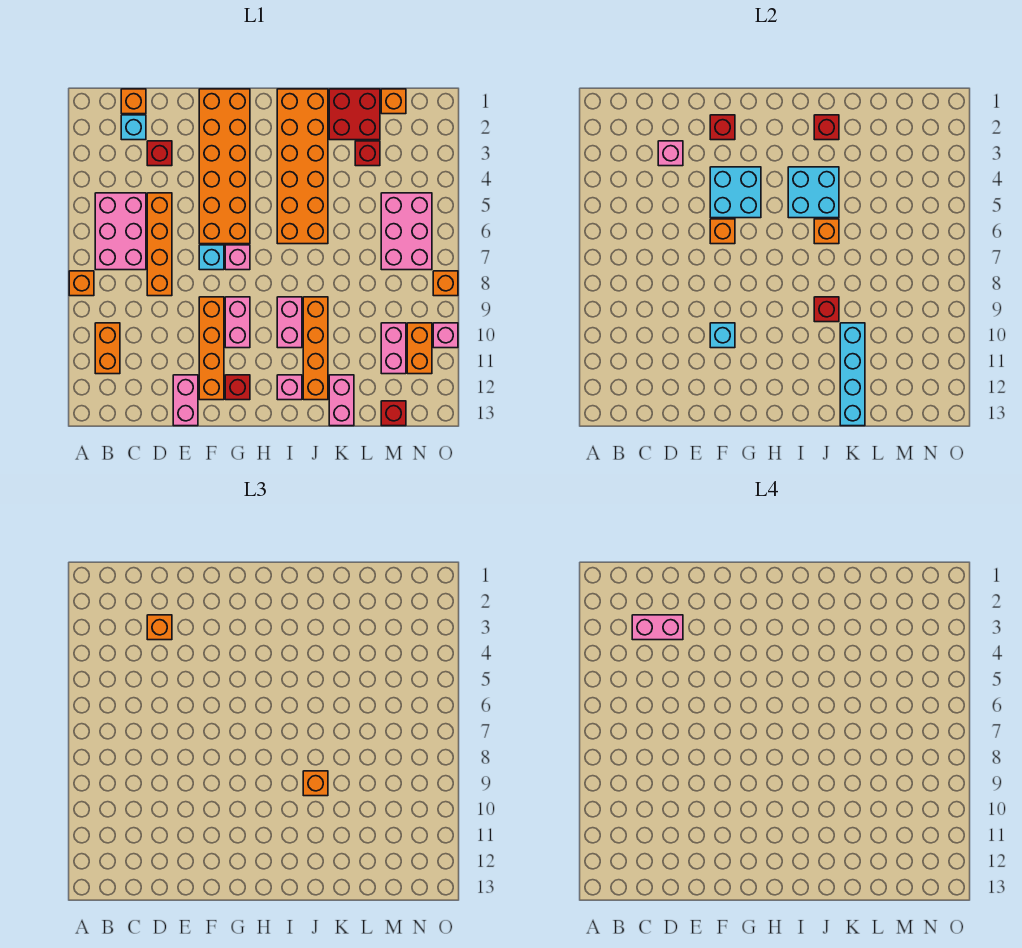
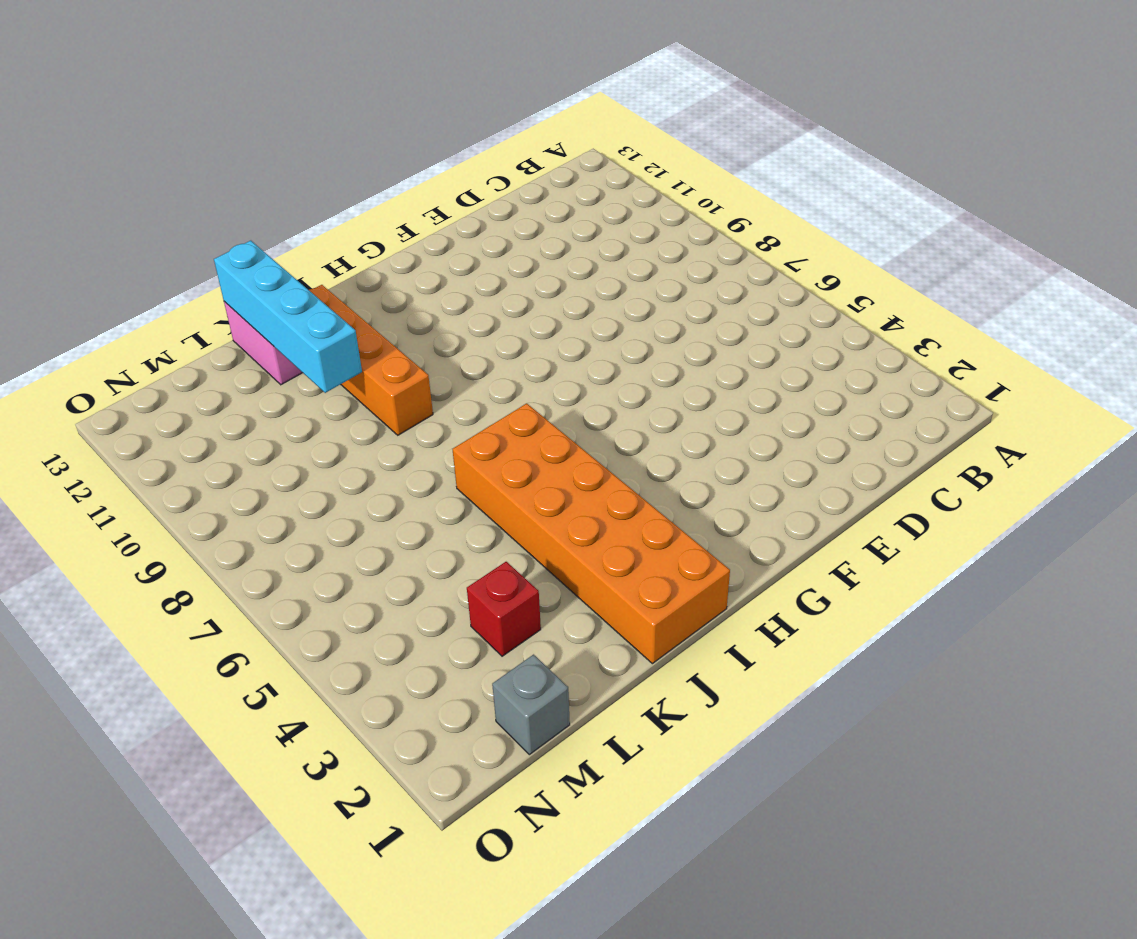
grey brick M1 level 1 -> orange brick M1 level 1
none -> orange brick A8 level 1
none -> pink brick B5:C7 level 1
none -> orange brick B10:B11 level 1
none -> orange brick C1 level 1

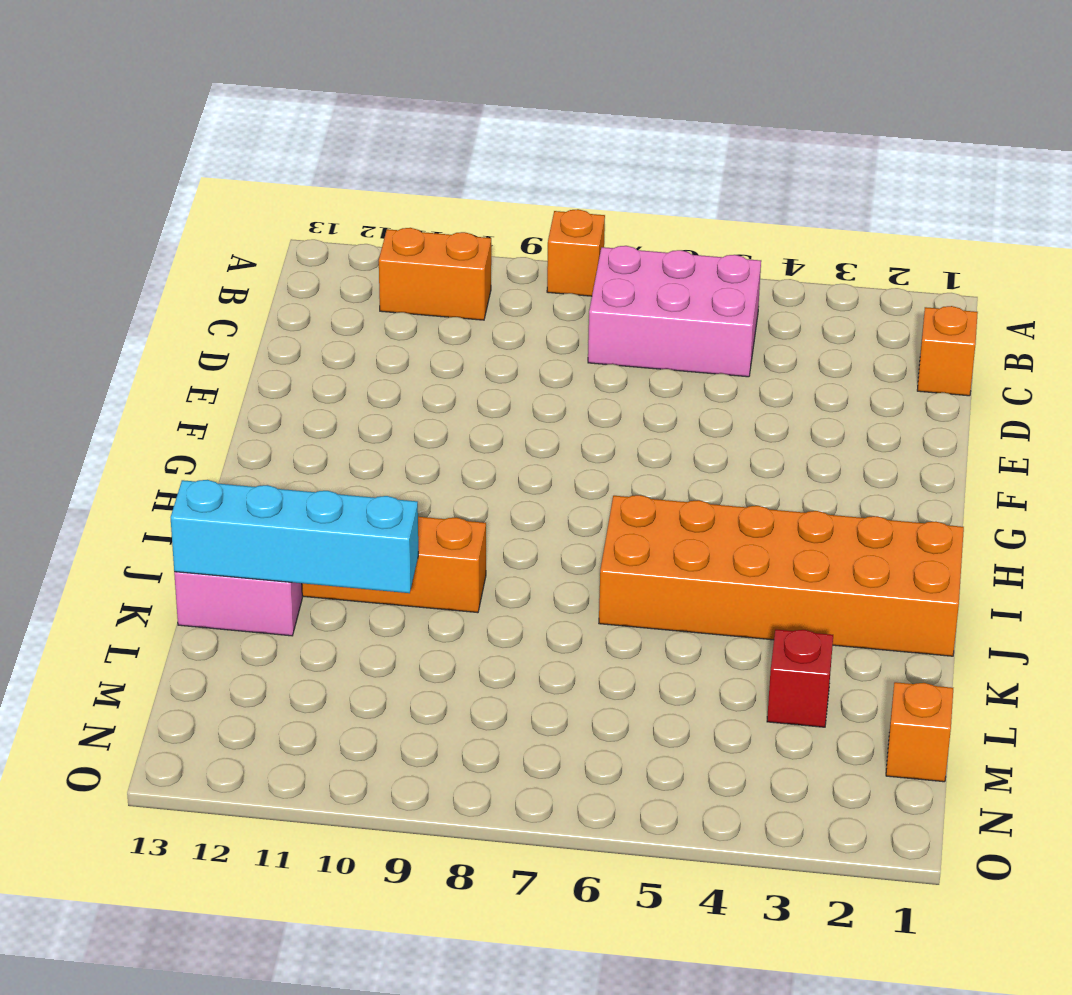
none -> cyan brick C2 level 1
none -> red brick D3 level 1
none -> orange brick D5:D8 level 1
none -> pink brick E12:E13 level 1

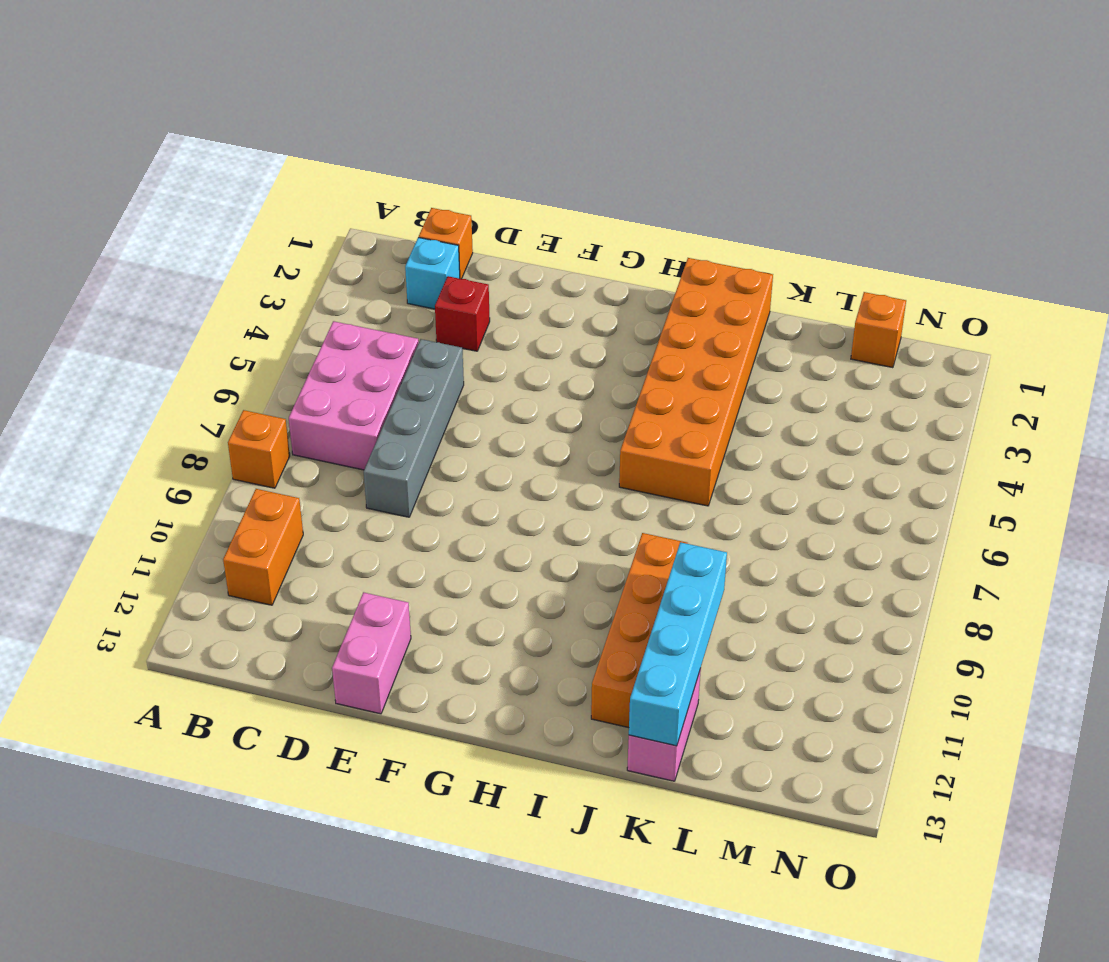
grey brick D5:D8 level 1 -> orange brick D5:D8 level 1
none -> orange brick F1:G6 level 1
none -> cyan brick F7 level 1
none -> orange brick F9:F12 level 1
none -> pink brick G7 level 1

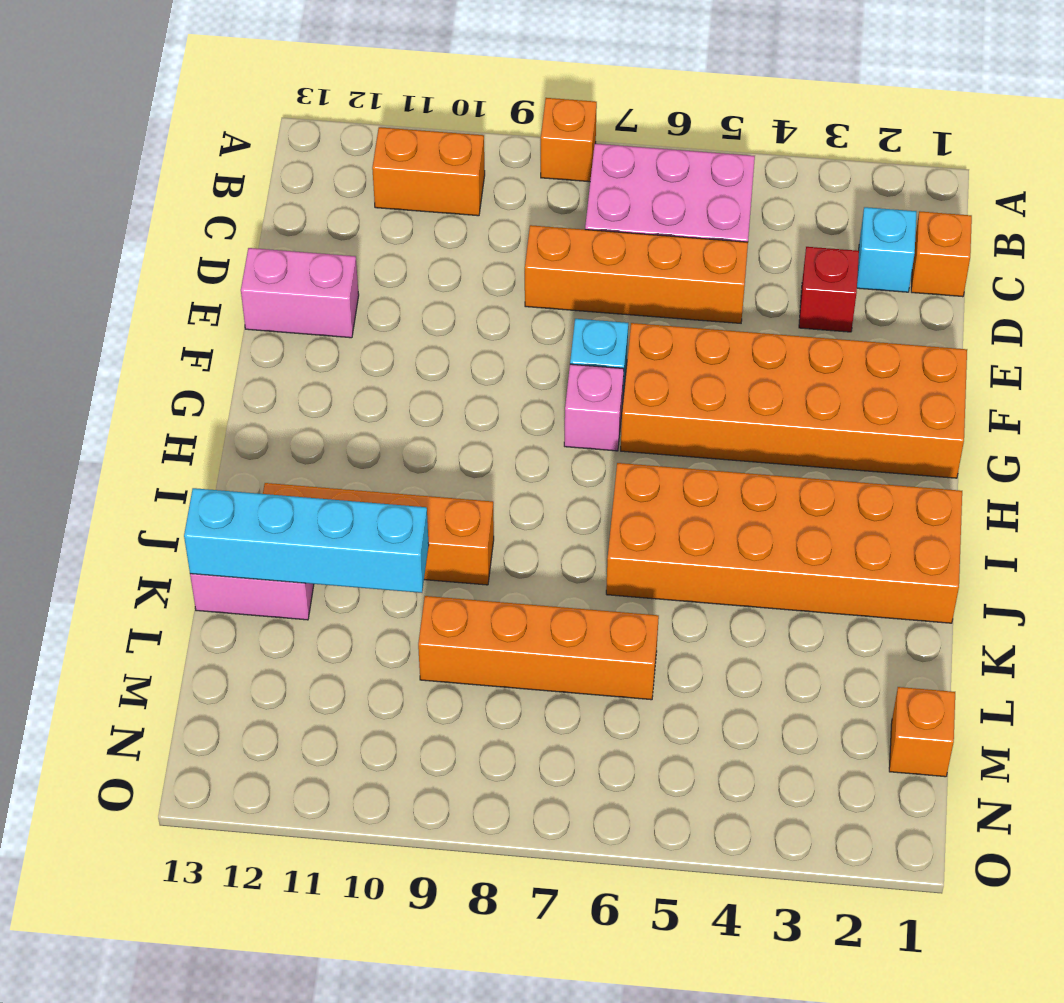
orange brick L6:L9 level 1 -> orange brick F9:F12 level 1
none -> pink brick G9:G10 level 1
none -> red brick G12 level 1
none -> pink brick I9:I10 level 1
none -> pink brick I12 level 1

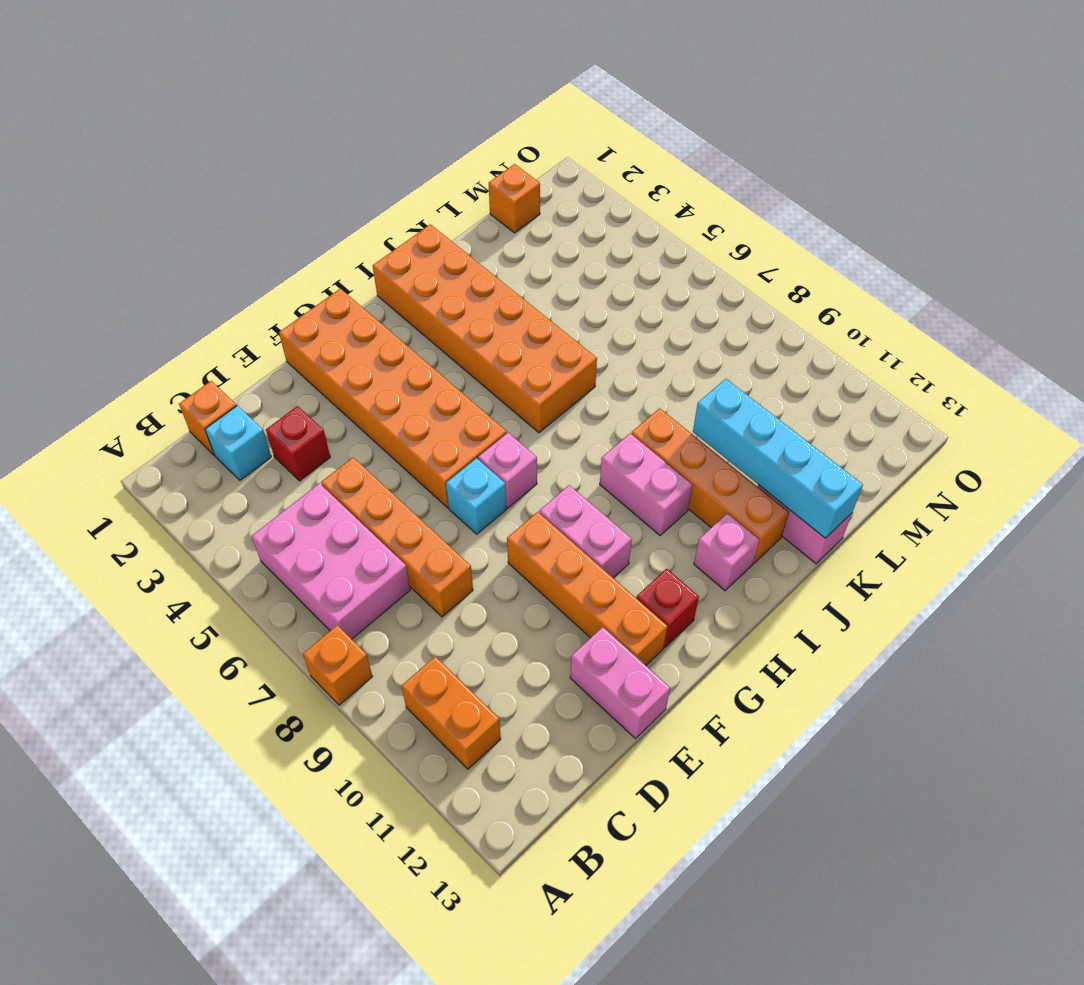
none -> red brick K1:L2 level 1
none -> red brick L3 level 1
none -> pink brick M5:N7 level 1
none -> pink brick M10:M11 level 1

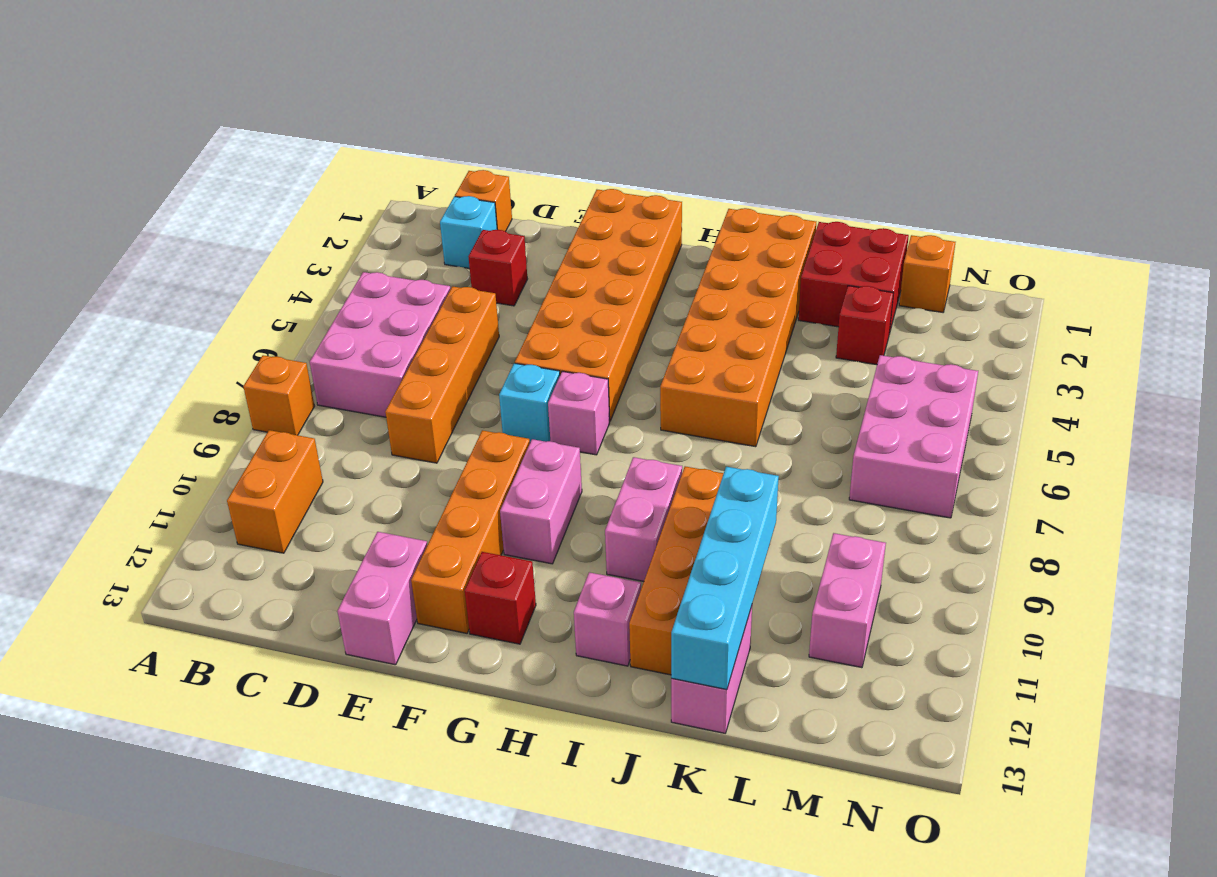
none -> red brick M13 level 1
none -> orange brick N10:N11 level 1
none -> orange brick O8 level 1
none -> pink brick O10 level 1

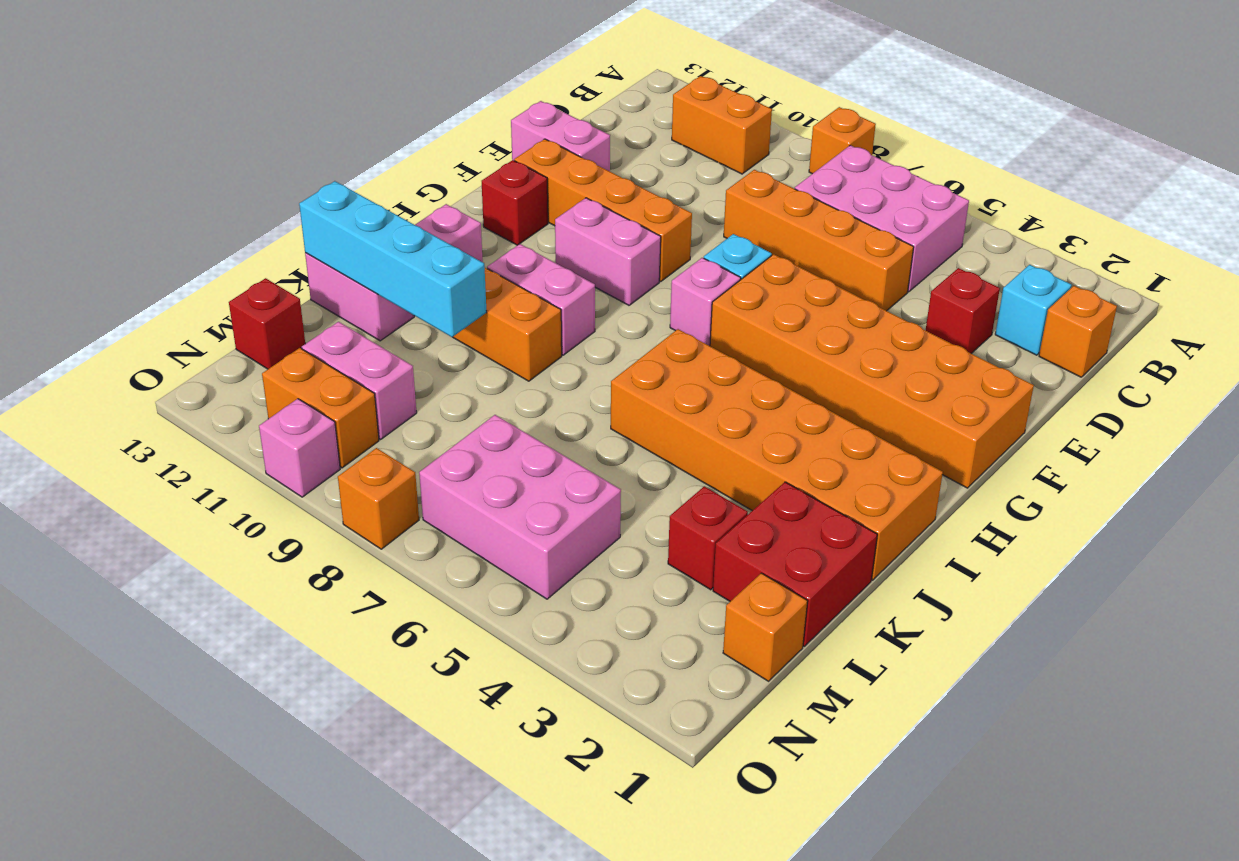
none -> pink brick D3 level 2
none -> red brick F2 level 2
none -> cyan brick F4:G5 level 2
none -> orange brick F6 level 2

